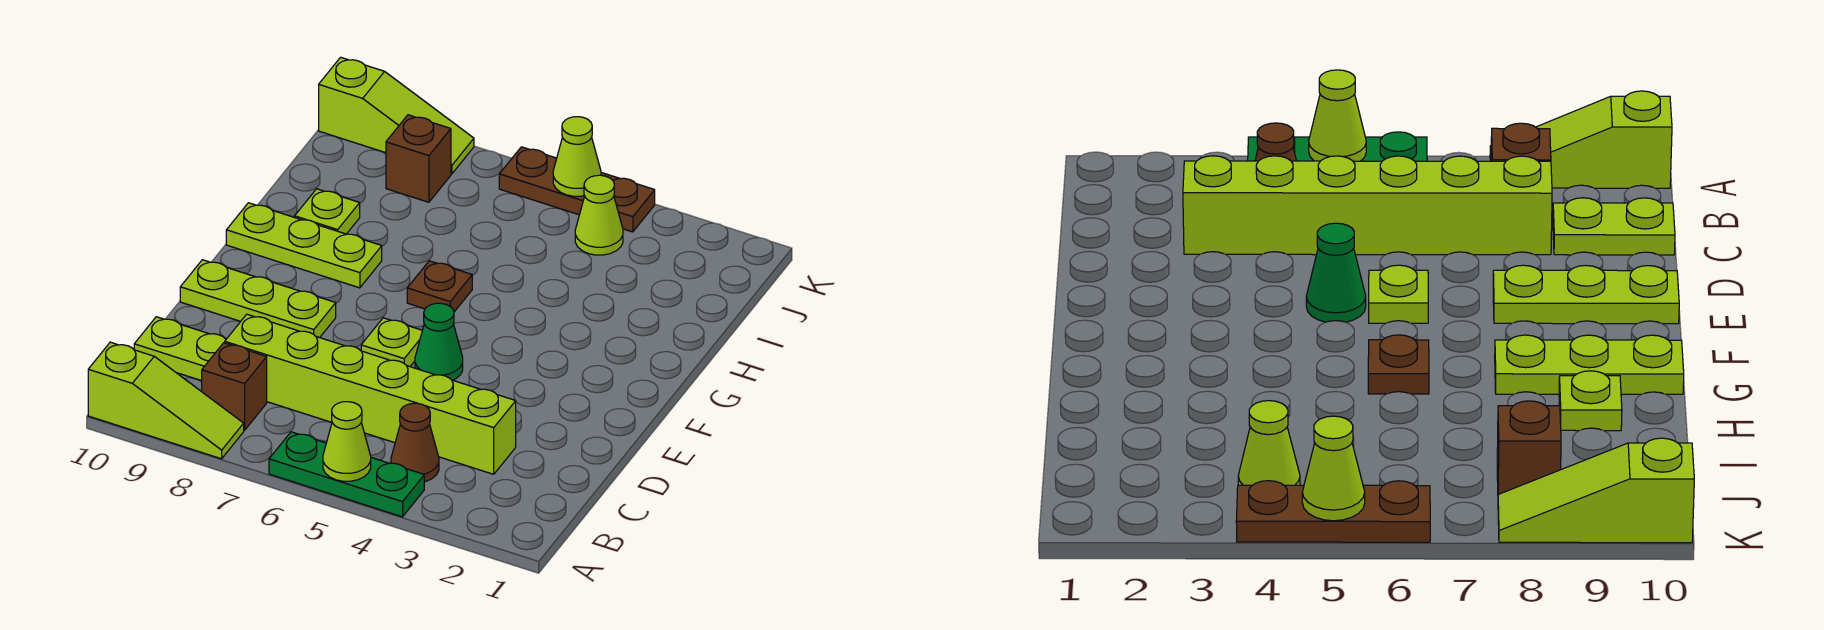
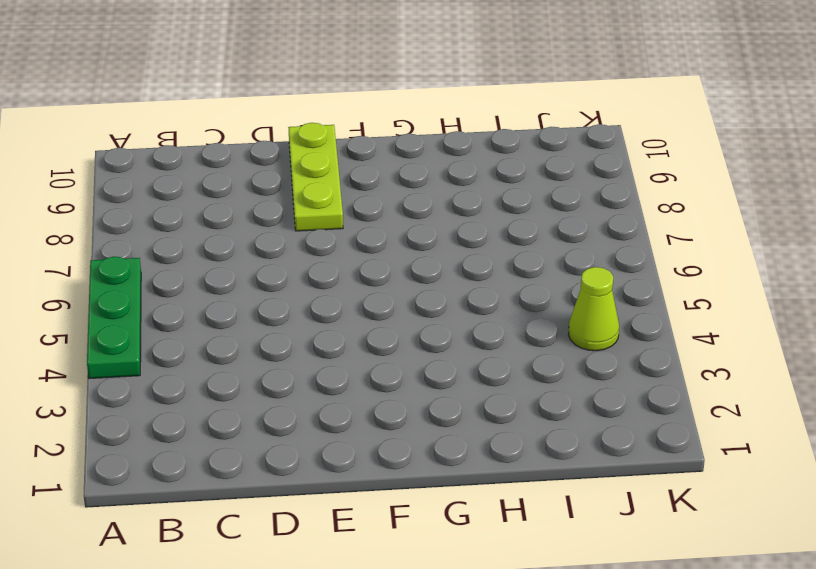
none -> lime slope A8:A10 level 1 top 10
none -> brown cone B4 level 1
none -> brown brick B8 level 1

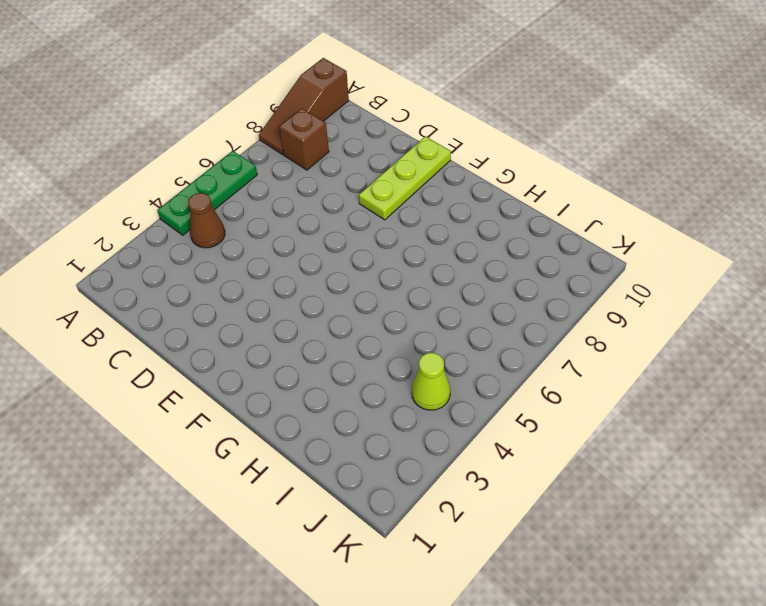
brown slope A8:A10 level 1 top 10 -> lime slope A8:A10 level 1 top 10
none -> lime brick C3:C8 level 1
none -> lime plate C9:C10 level 1
none -> green cone E5 level 1

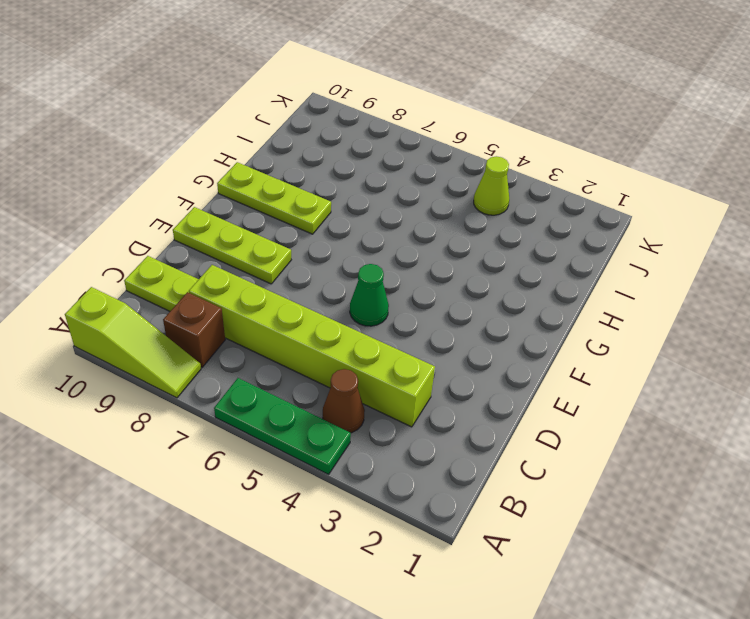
none -> lime plate E6 level 1
none -> brown plate G6 level 1
none -> lime plate H9 level 1

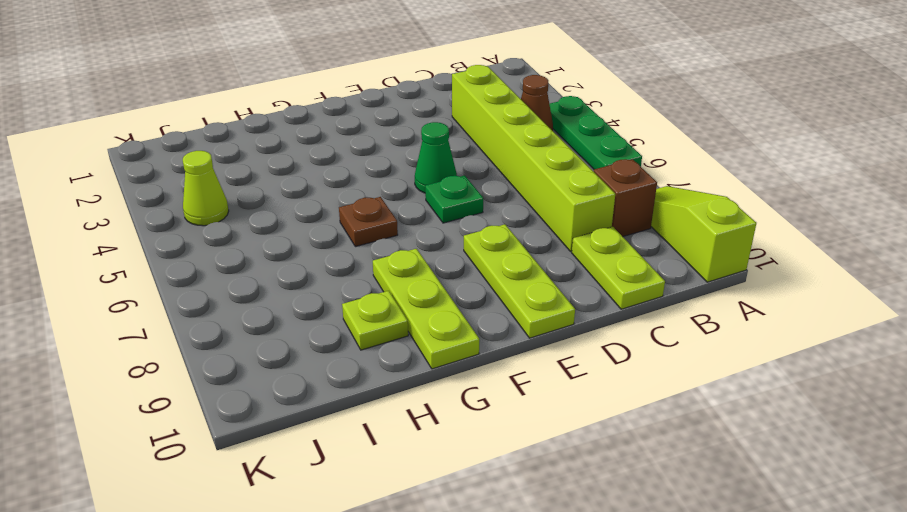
green plate E6 level 1 -> lime plate E6 level 1
none -> brown brick J8 level 1
none -> brown plate K4:K6 level 1
none -> lime slope K8:K10 level 1 top 10

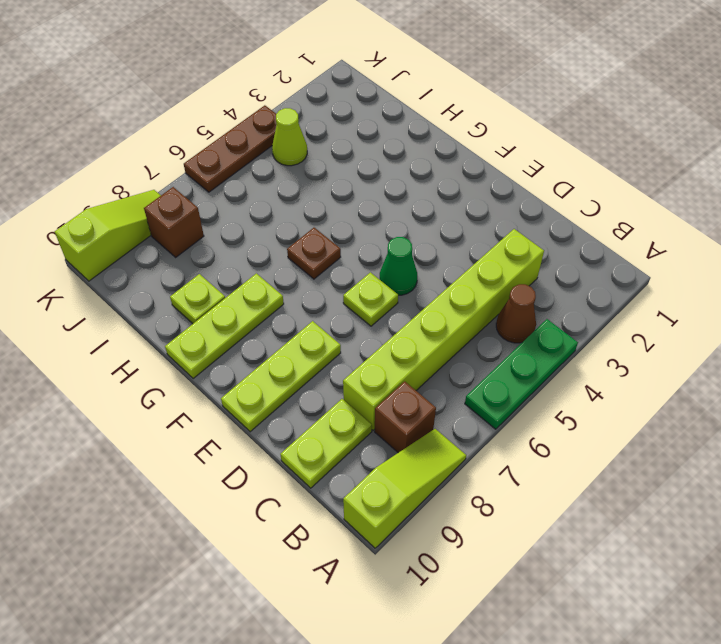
none -> lime cone A5 level 2
none -> lime cone K5 level 2

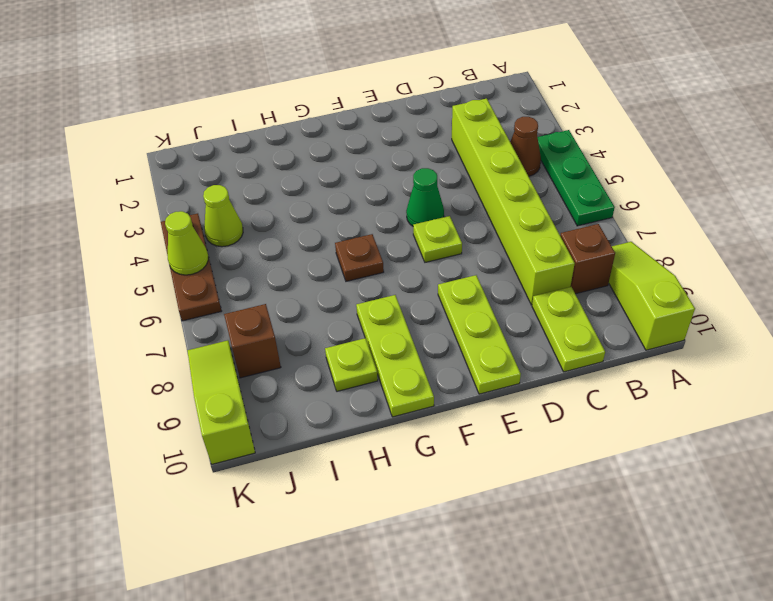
none -> lime cone A5 level 2

